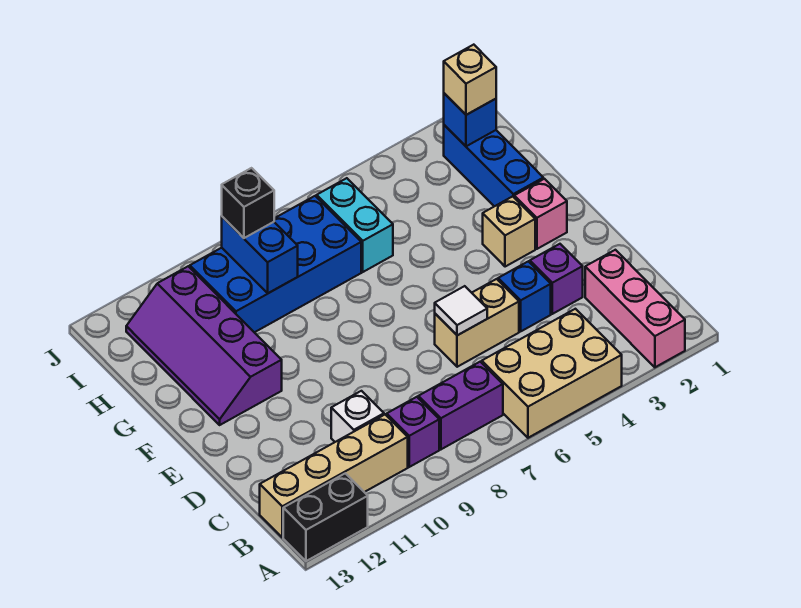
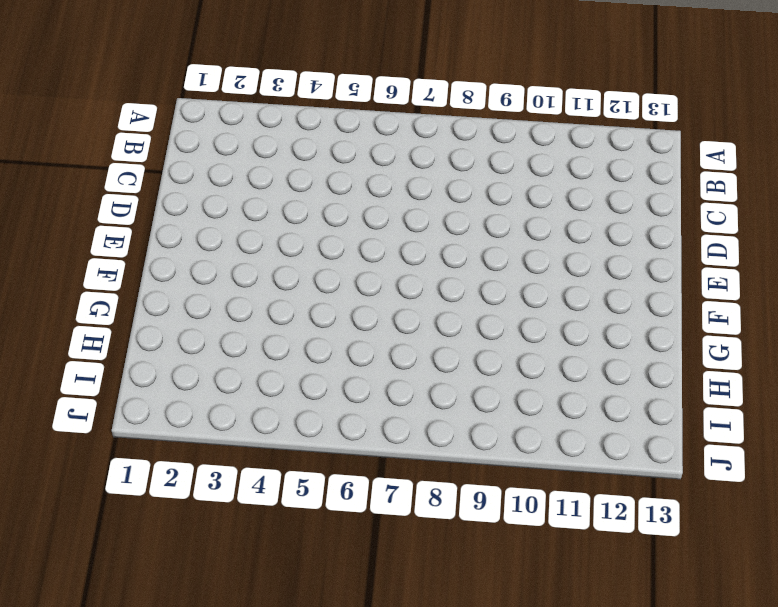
none -> pink brick A2:C2 level 1
none -> tan brick A4:B6 level 1
none -> black brick A12:A13 level 1

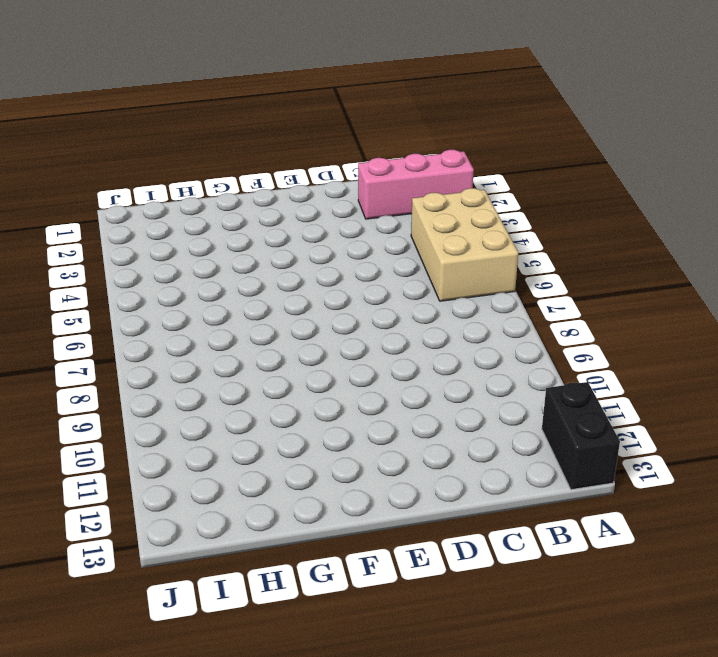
none -> purple brick B7:B8 level 1
none -> purple brick B9 level 1
none -> tan brick B10:B13 level 1

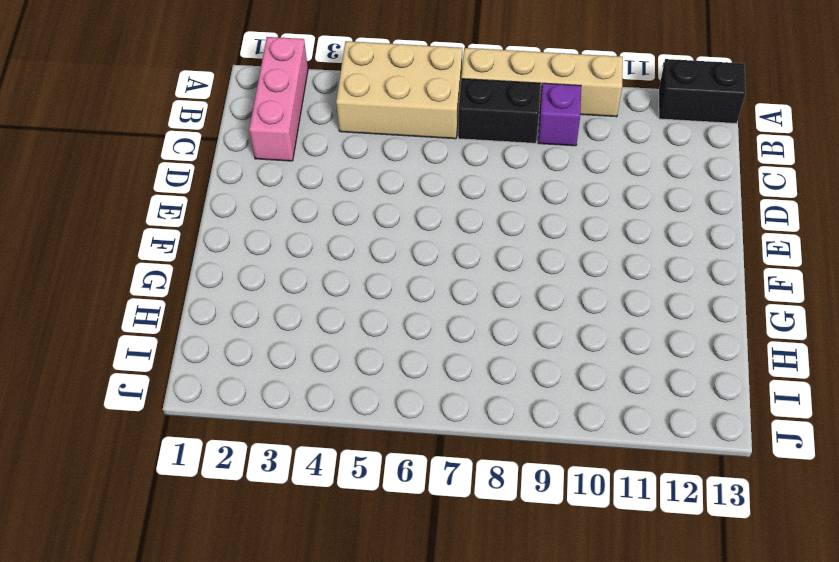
tan brick A7:A10 level 1 -> tan brick B10:B13 level 1
black brick B7:B8 level 1 -> purple brick B7:B8 level 1
none -> white brick C10 level 1
none -> purple brick D3 level 1
none -> blue brick D4 level 1

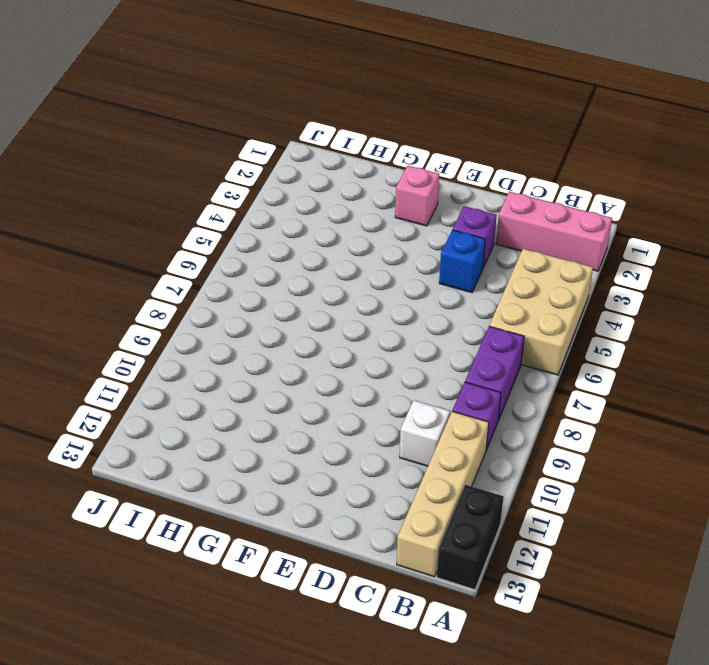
none -> tan brick D5:D6 level 1
none -> tan brick F3 level 1
none -> purple slope F11:I12 level 1 top 11

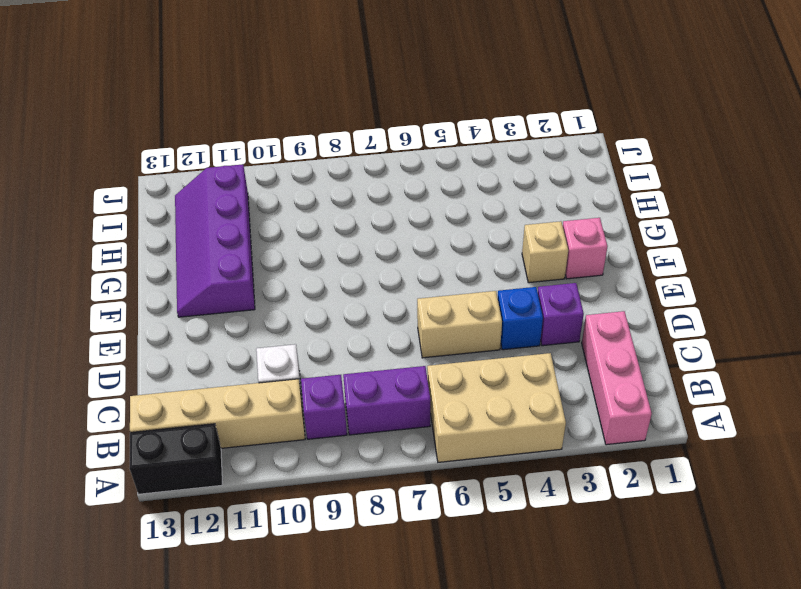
none -> blue brick G2:I2 level 1
none -> cyan brick H6:I6 level 1
none -> blue brick H7:I10 level 1

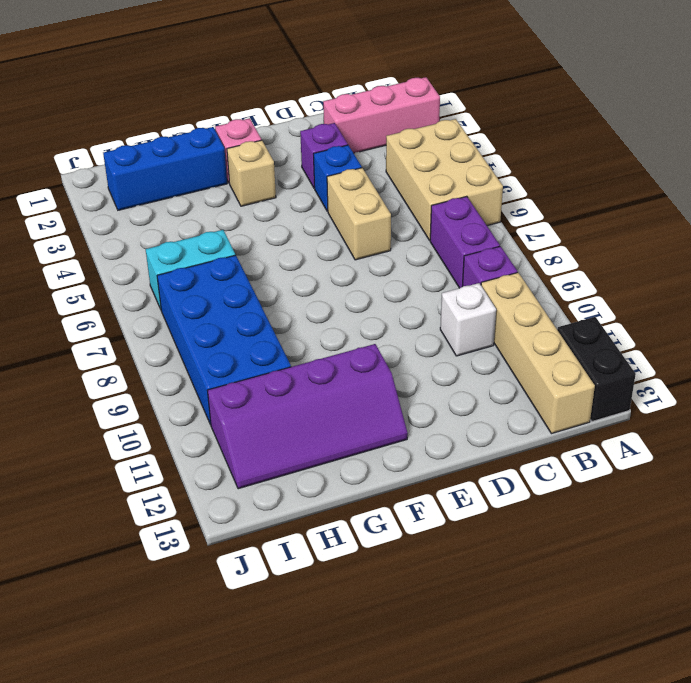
none -> white tile D6 level 2
none -> blue brick H9:I9 level 2
none -> blue brick I2 level 2

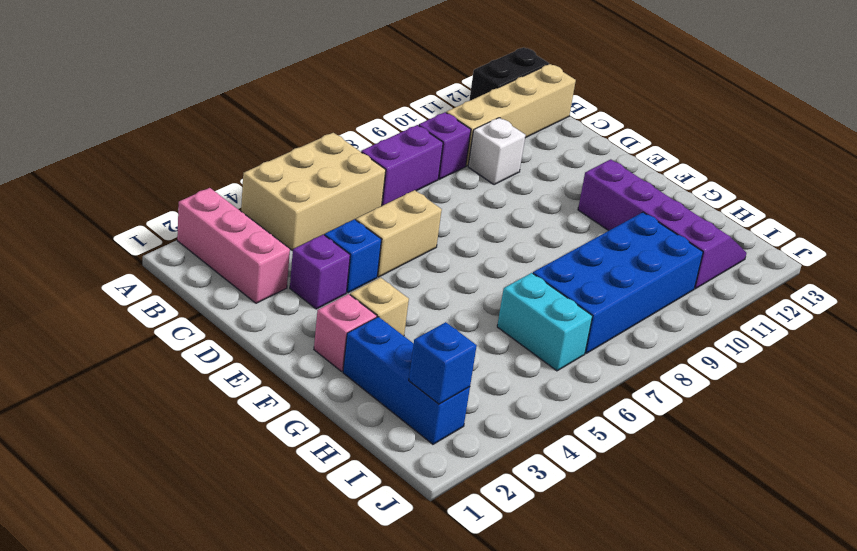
none -> white tile D6 level 2
none -> blue brick H9:I9 level 2
none -> tan brick I2 level 3

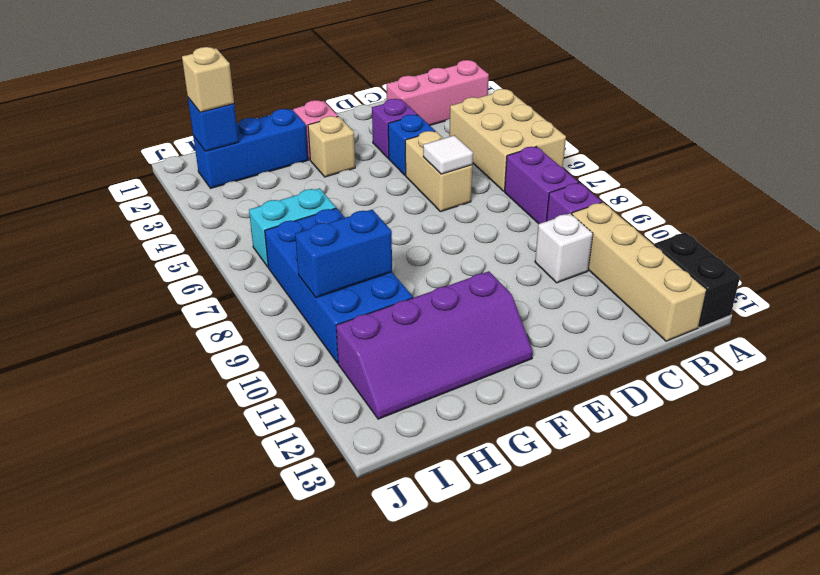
none -> black brick I9 level 3

